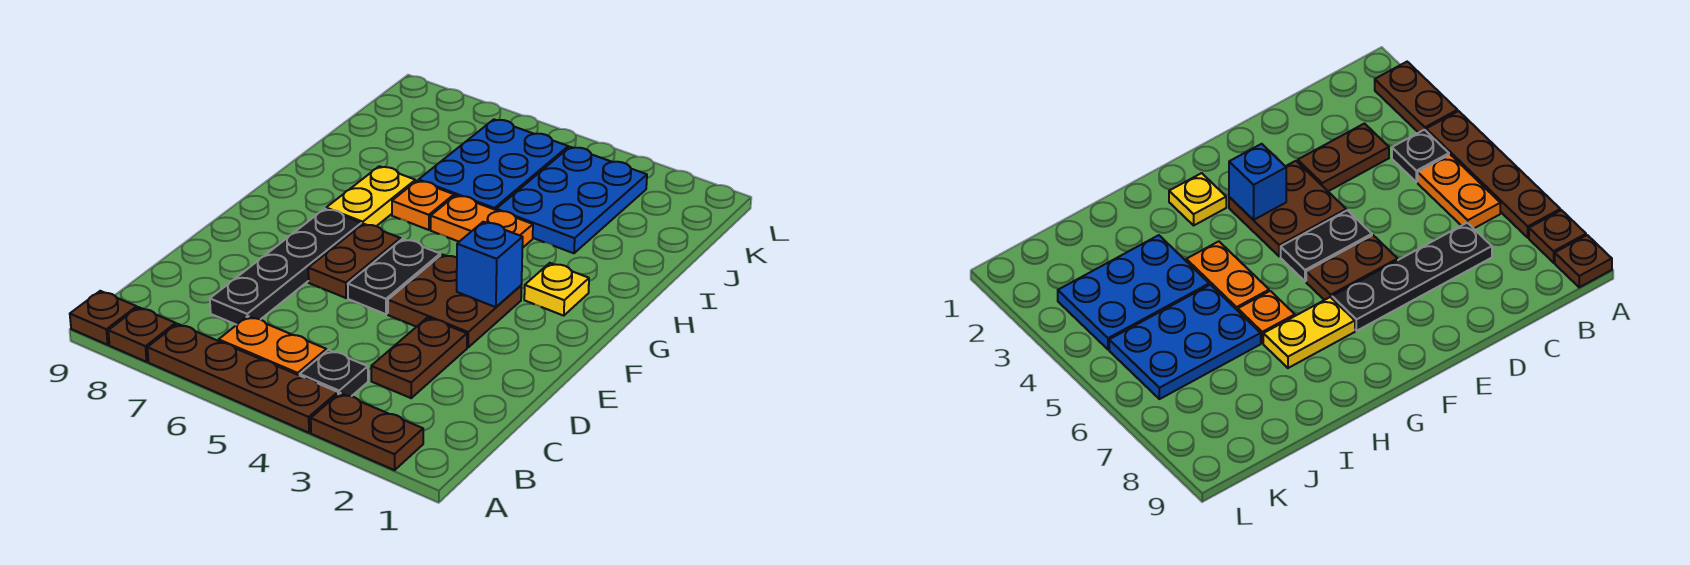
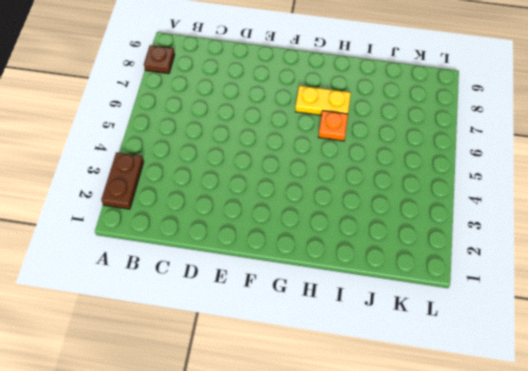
none -> brown plate A4:A7 level 1
none -> brown plate A9 level 1
none -> black plate B4 level 1

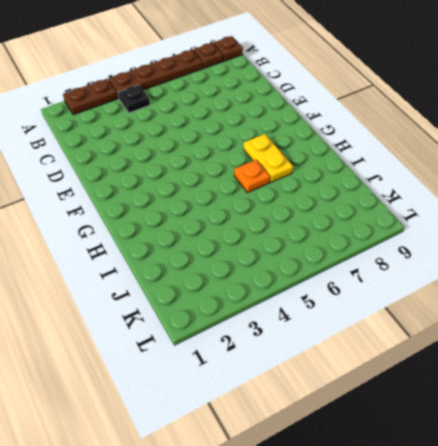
none -> orange plate B5:B6 level 1
none -> brown plate C3:D3 level 1
none -> black plate C7:F7 level 1

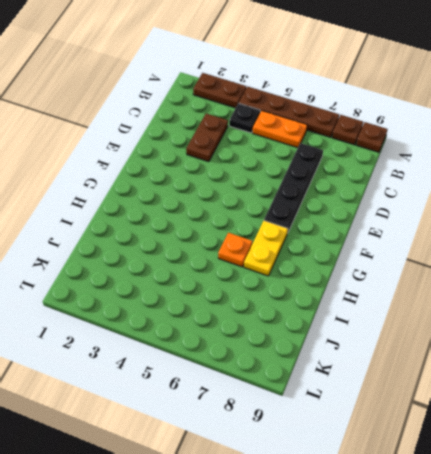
none -> brown plate E3:F4 level 1
none -> black plate E5:F5 level 1
none -> brown plate E6:F6 level 1

